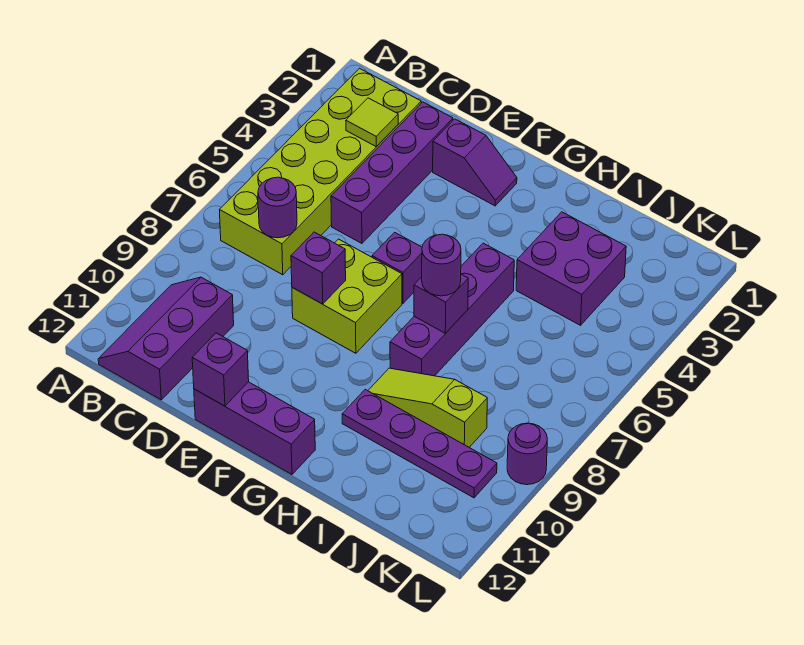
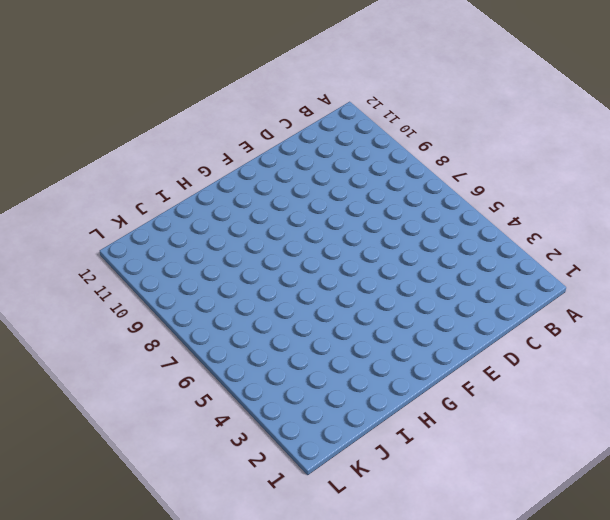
none -> lime brick B2:C7 level 1
none -> purple slope B10:C12 level 1 top C
none -> purple brick D2:D5 level 1

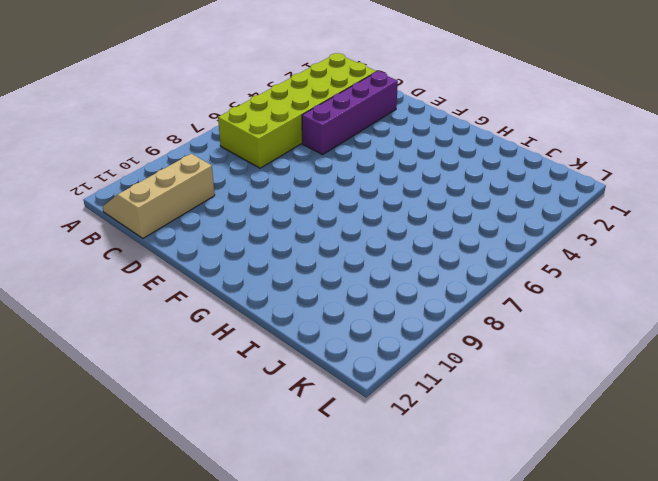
tan slope B10:C12 level 1 top C -> purple slope B10:C12 level 1 top C
none -> purple slope E2:F2 level 1 top E
none -> lime brick E7:F8 level 1
none -> purple brick E12:G12 level 1

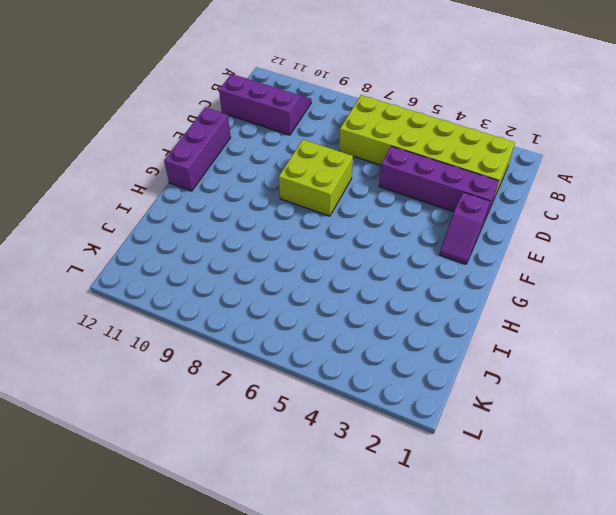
none -> purple brick F6 level 1
none -> purple brick H5:H8 level 1
none -> lime slope H9:J9 level 1 top J

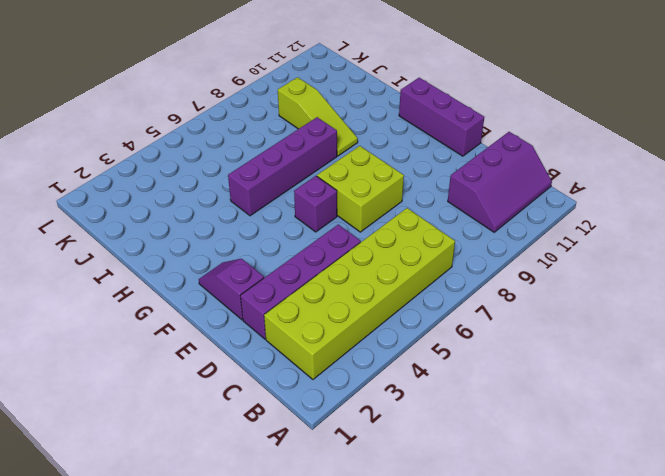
none -> purple plate H10:K10 level 1
none -> purple brick I3:J4 level 1
none -> purple round brick L9 level 1

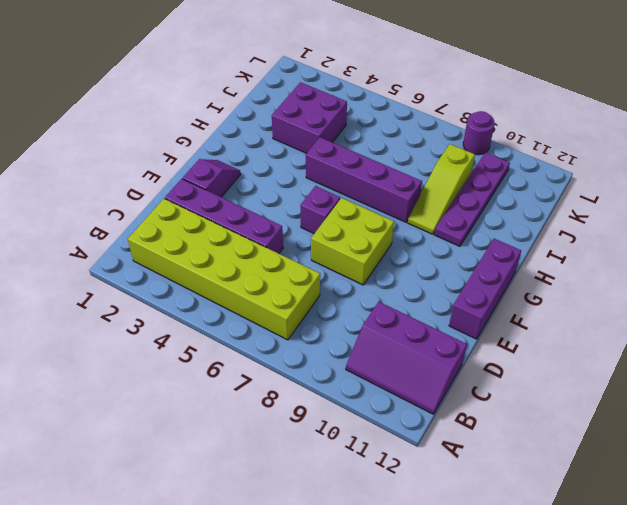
none -> lime tile C3 level 2
none -> purple round brick C7 level 2
none -> purple brick E8 level 2

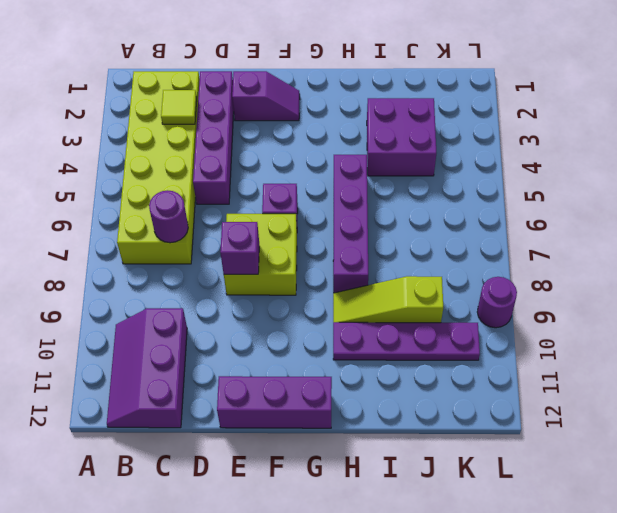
none -> purple brick E12 level 2
none -> purple brick H7 level 2
none -> purple round brick H7 level 3

